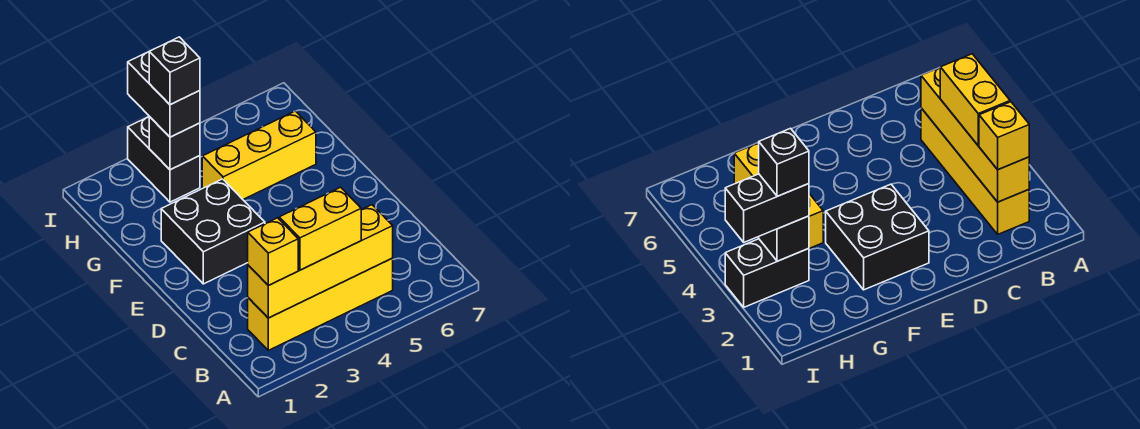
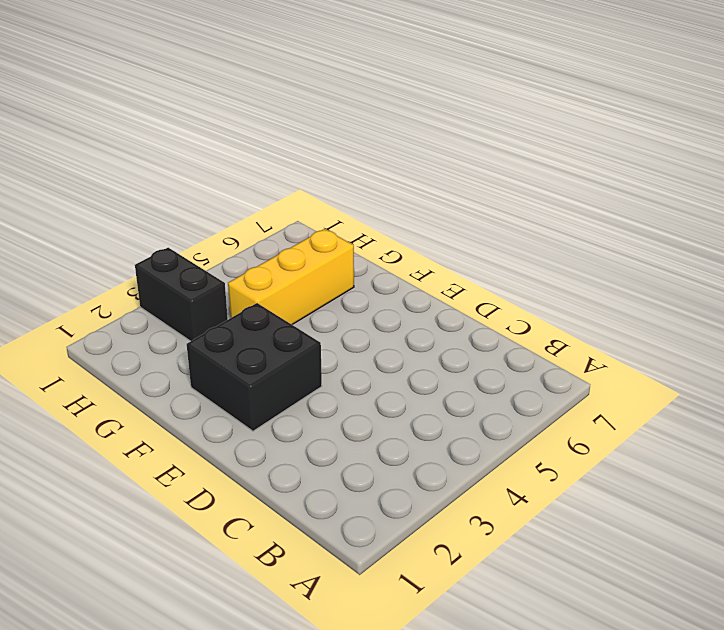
none -> yellow brick B2:B5 level 1
none -> yellow brick B2:B5 level 2

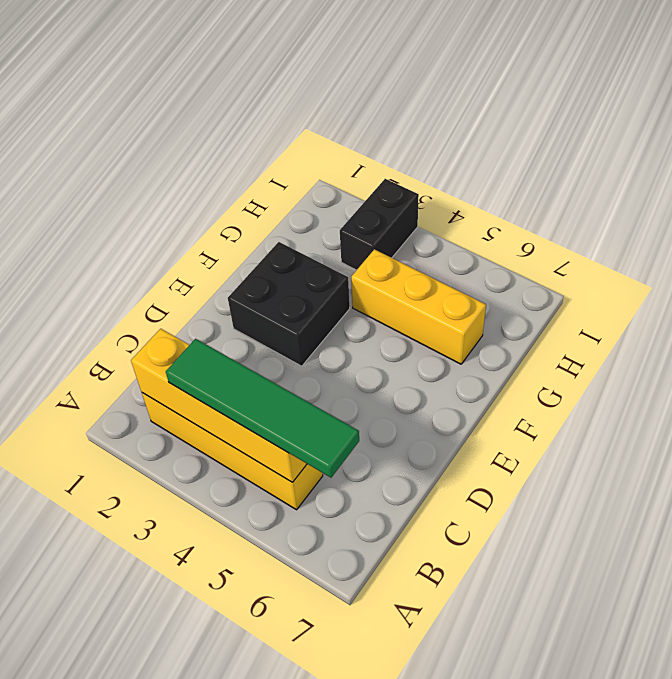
green tile B3:B6 level 3 -> yellow brick B3:B4 level 3
none -> black brick H3 level 2
none -> yellow brick B2 level 3

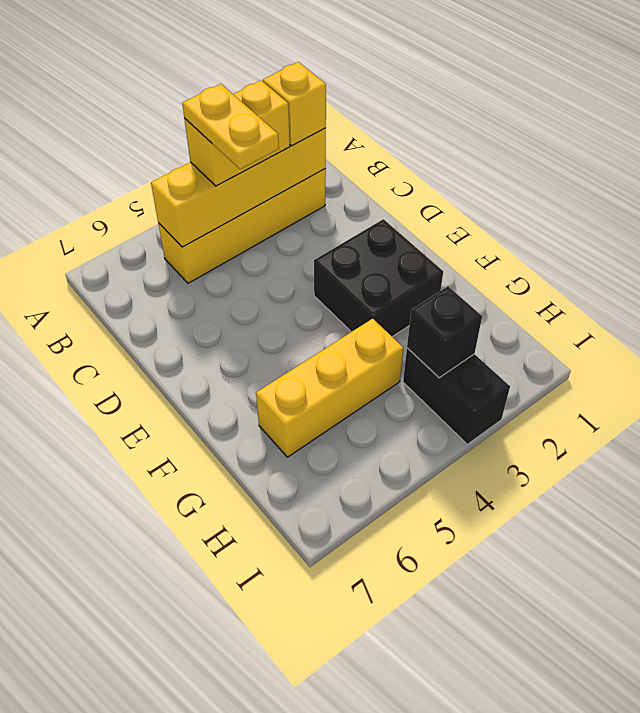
yellow plate B4:C4 level 4 -> none
none -> black brick H3:I3 level 3
none -> black brick H3 level 4

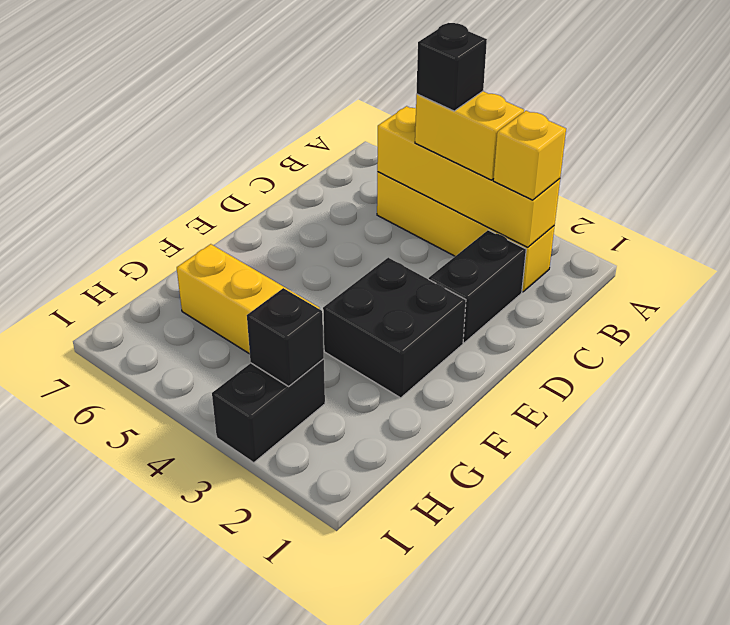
black brick B4 level 4 -> black brick H3 level 4
black brick C2:D2 level 1 -> black brick H3:I3 level 3

